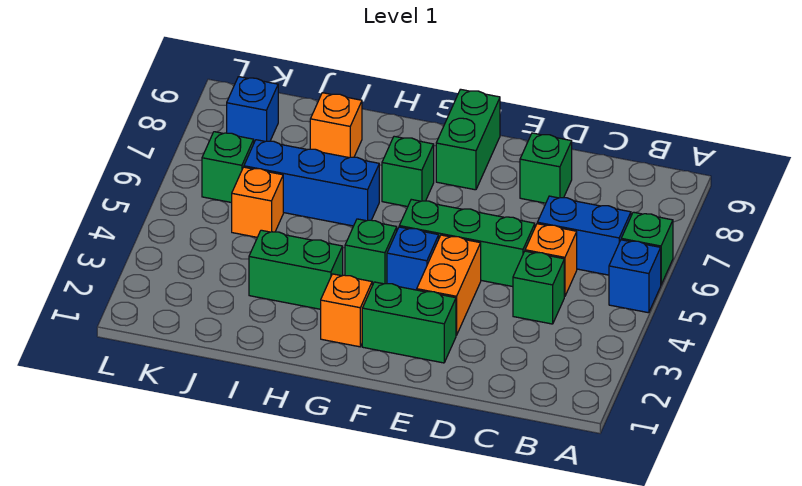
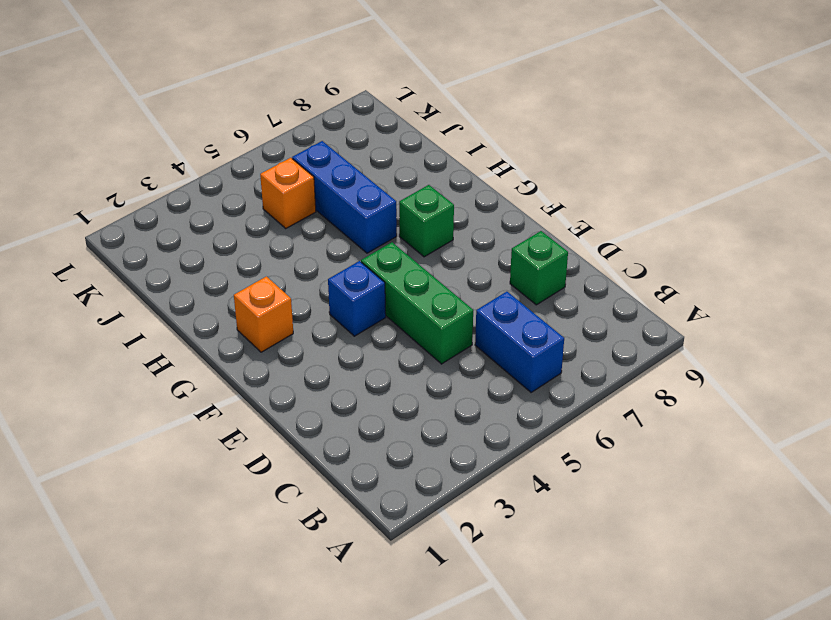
none -> blue brick A5 level 1
none -> green brick A6 level 1
none -> green brick C4 level 1

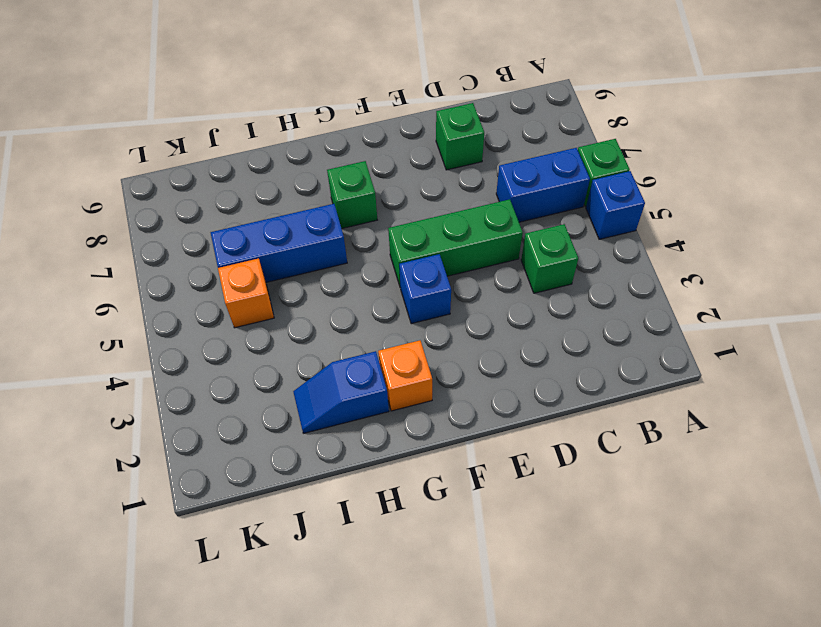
blue slope H2:I2 level 1 top H -> none
none -> orange brick C5 level 1
none -> green brick E2:F2 level 1
none -> orange brick E3:E4 level 1

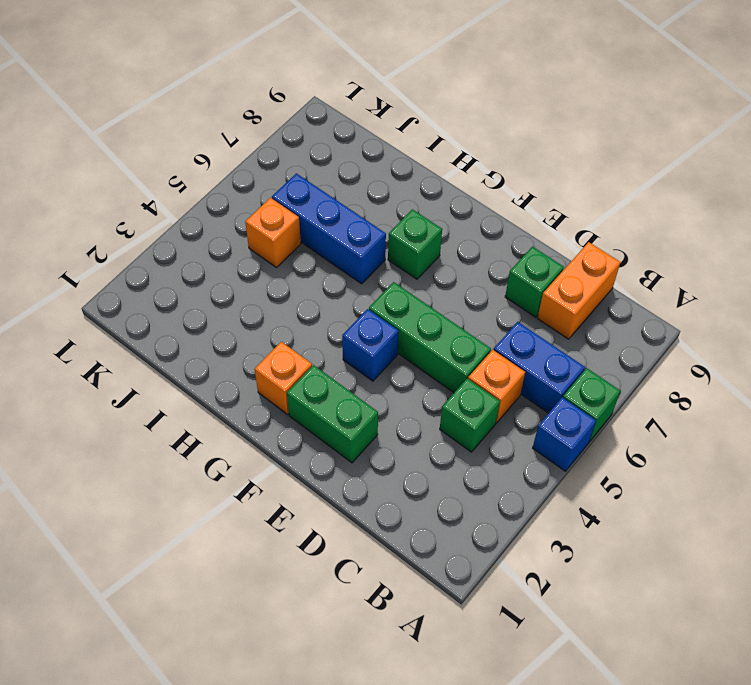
orange brick C8:C9 level 1 -> orange brick E3:E4 level 1
none -> green brick F8:F9 level 1
none -> green brick G4 level 1
none -> green brick H3:I3 level 1

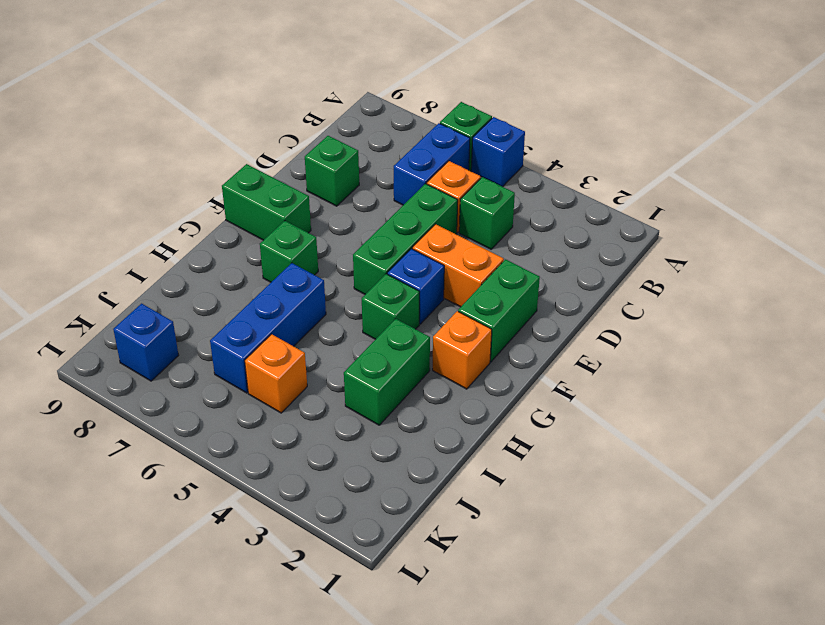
none -> orange brick I8 level 1
none -> green brick K6 level 1

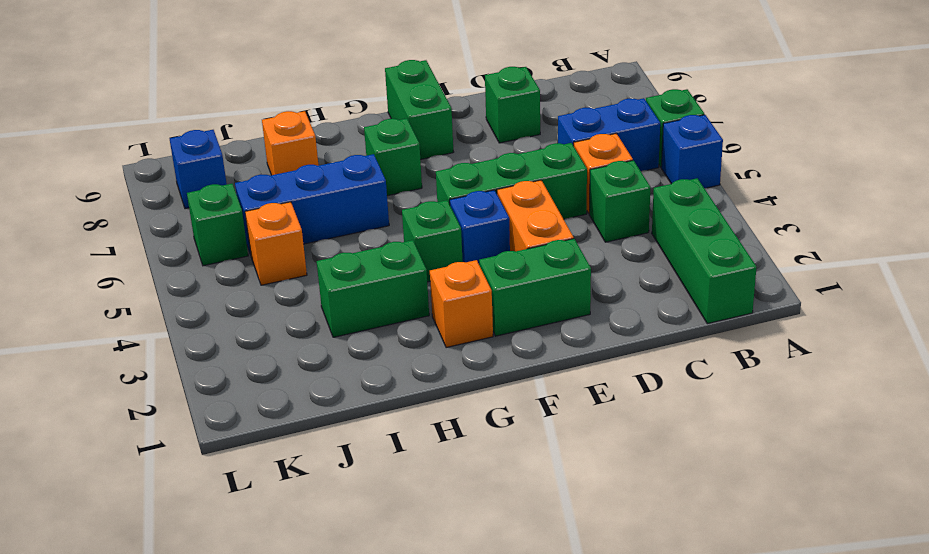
green brick B1:B3 level 1 -> none

